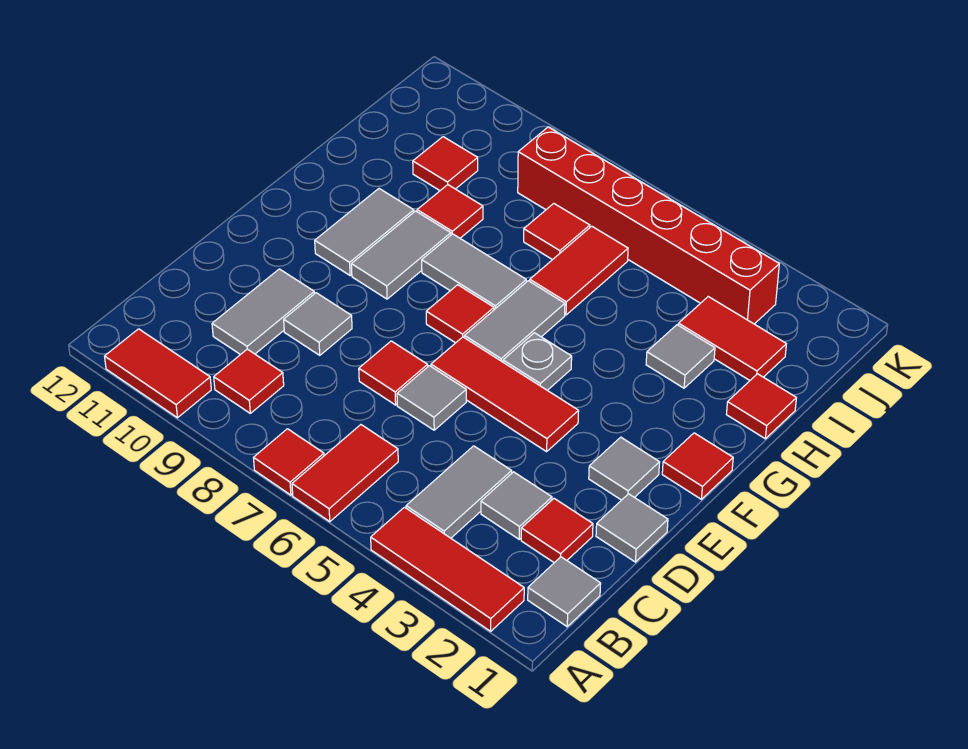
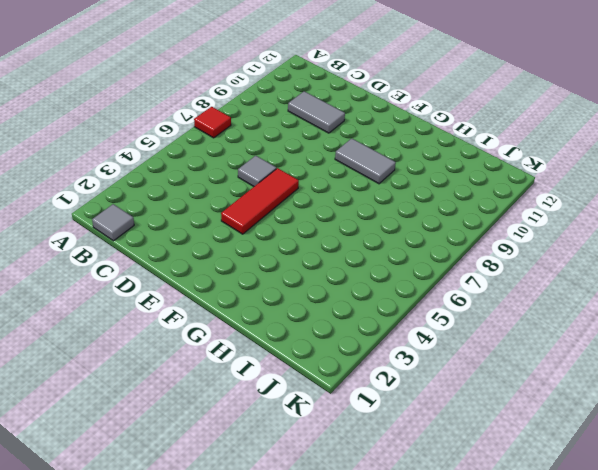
none -> red tile A2:A4 level 1
none -> red tile A6:B6 level 1
none -> red tile A10:A11 level 1
none -> grey tile B4:C4 level 1

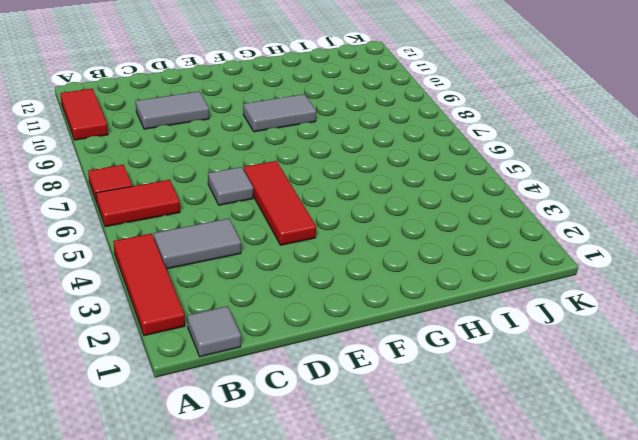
none -> red tile B9 level 1
none -> red tile C2 level 1
none -> grey tile C3 level 1
none -> grey tile D1 level 1

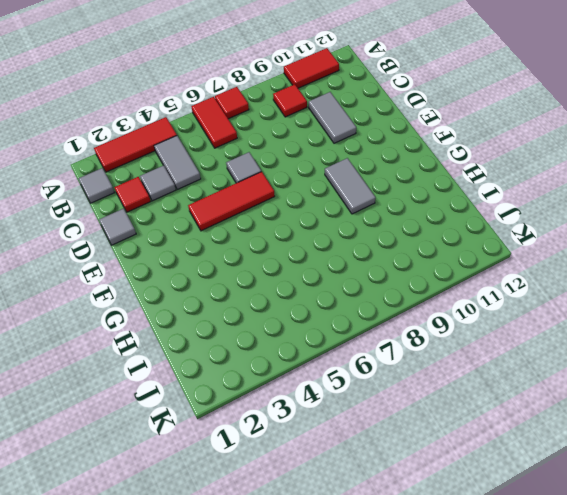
none -> red tile D7 level 1
none -> grey tile D9 level 1
none -> grey tile E2 level 1
none -> red tile F1 level 1

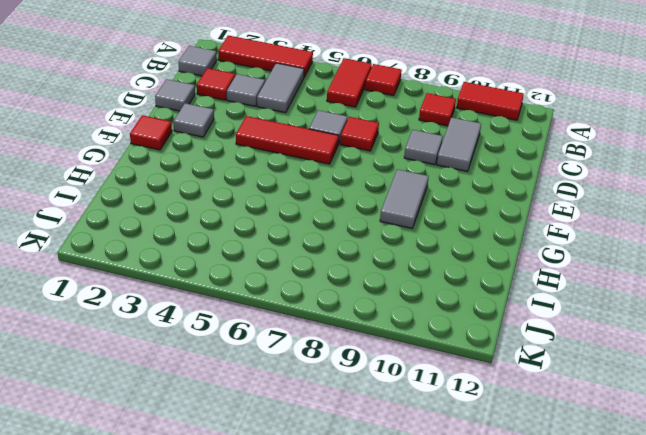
none -> grey plate F5 level 1
none -> grey tile F6:G6 level 1
none -> red tile F7 level 1
none -> grey tile F10:G10 level 1

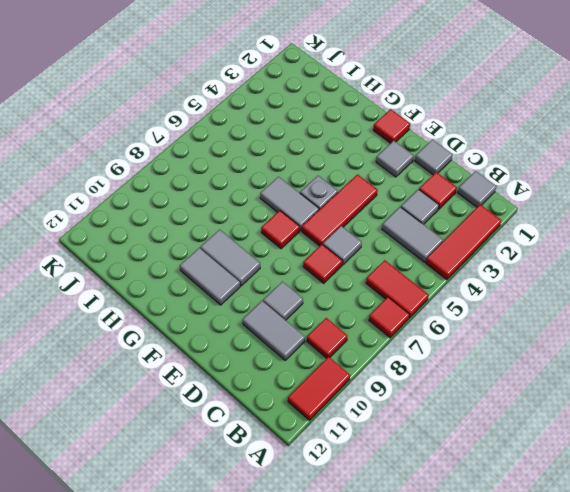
none -> grey tile G7:G8 level 1
none -> red tile H1 level 1
none -> grey tile H3 level 1
none -> red tile H6:I6 level 1

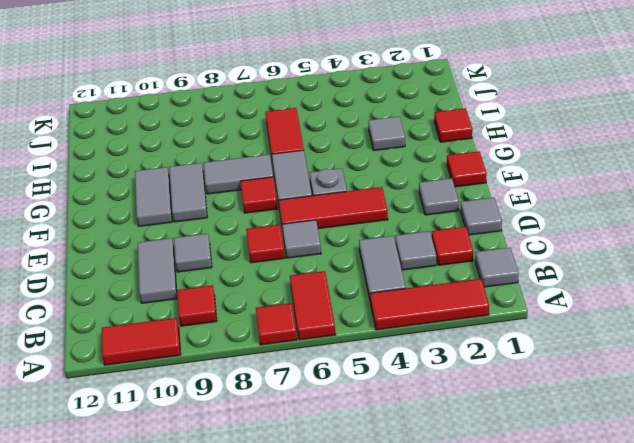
none -> red tile H9 level 1
none -> red tile I2:I3 level 1
none -> red tile I7 level 1
none -> red tile I10 level 1

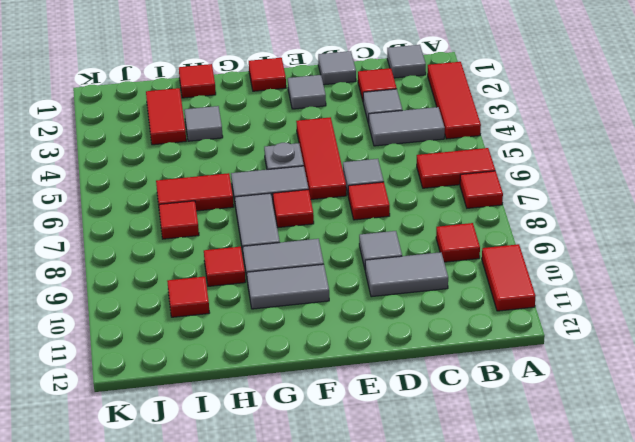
none -> red brick J3:J8 level 1

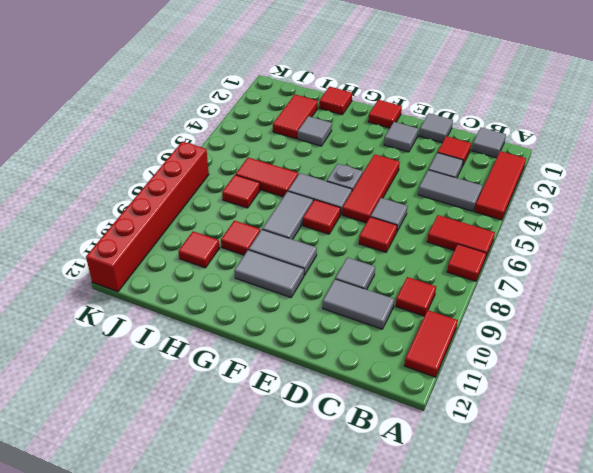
red brick K7:K12 level 1 -> red brick J3:J8 level 1

